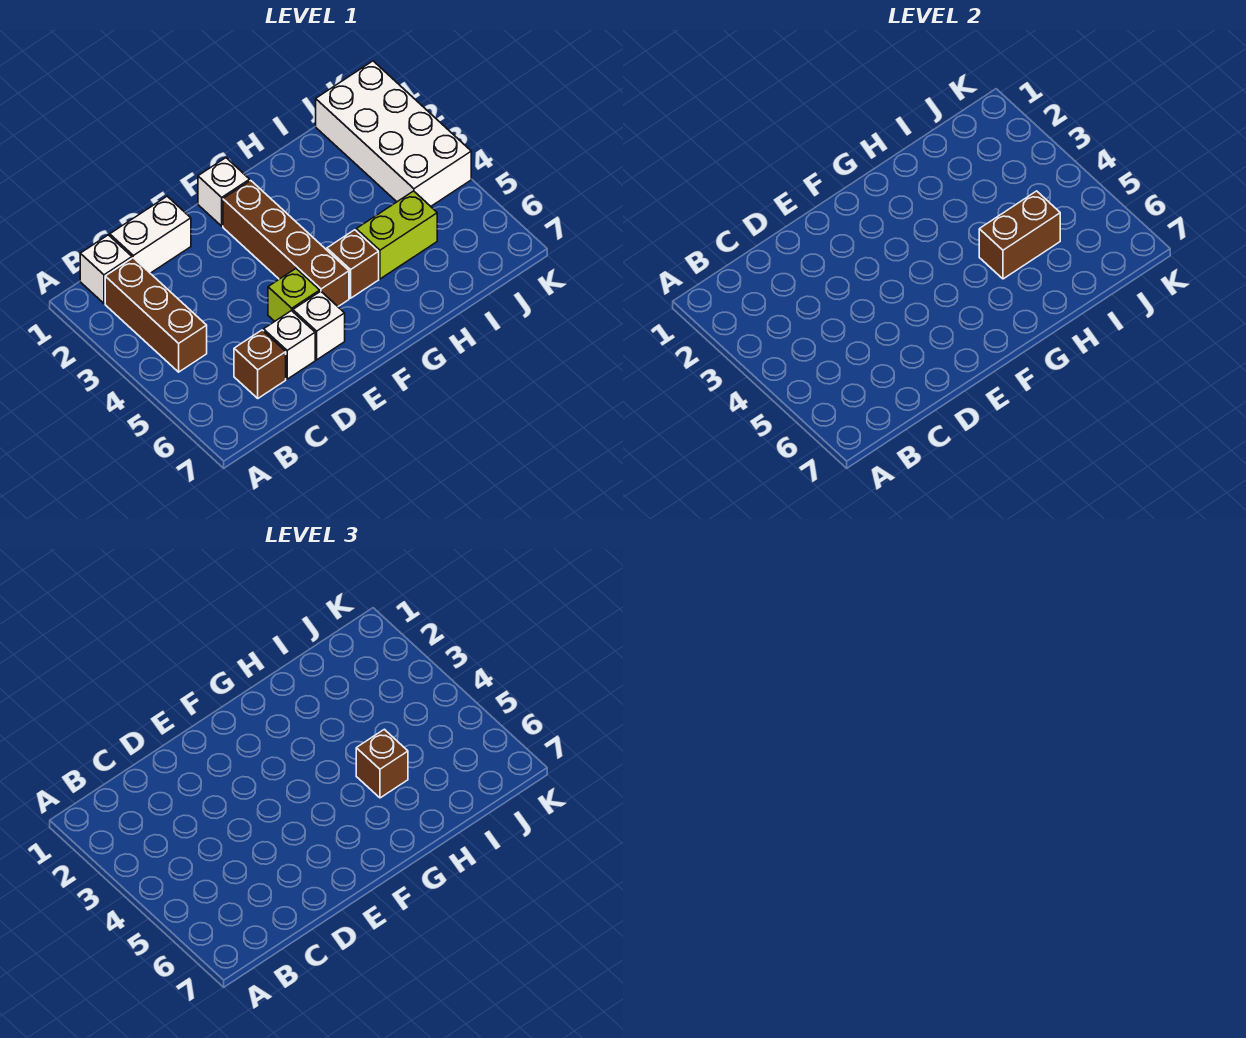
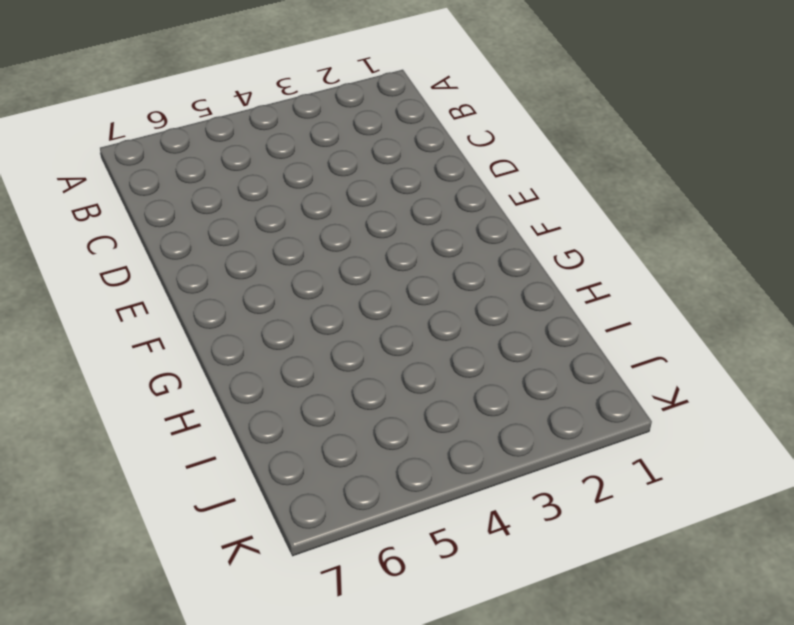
none -> white brick B1 level 1
none -> brown brick B2:B4 level 1
none -> white brick C1:D1 level 1

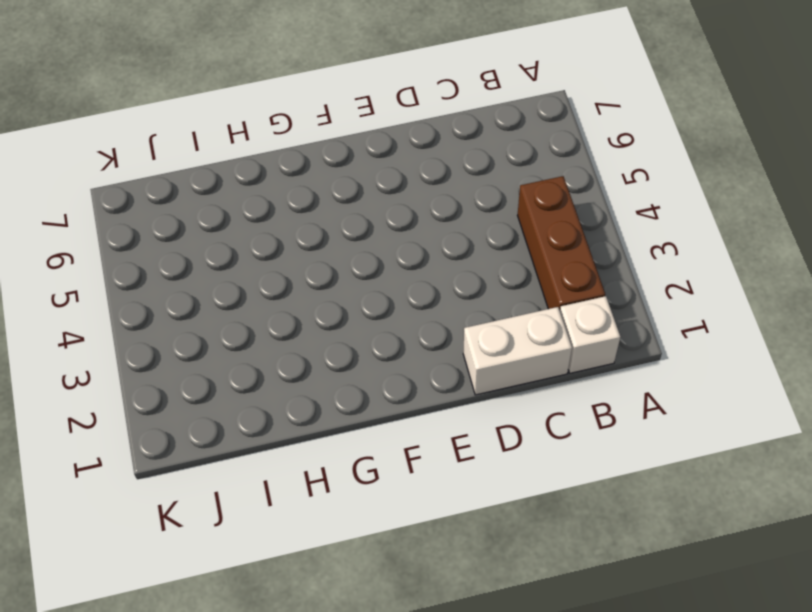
none -> brown brick C6 level 1
none -> white brick D6 level 1
none -> lime brick E5 level 1

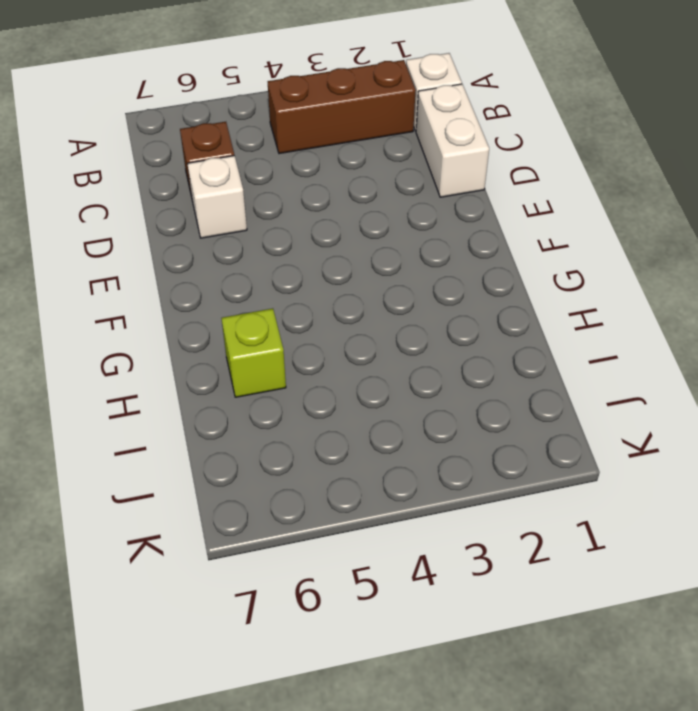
lime brick H6 level 1 -> lime brick E5 level 1
none -> white brick E6 level 1
none -> white brick F1 level 1
none -> brown brick F2:F5 level 1

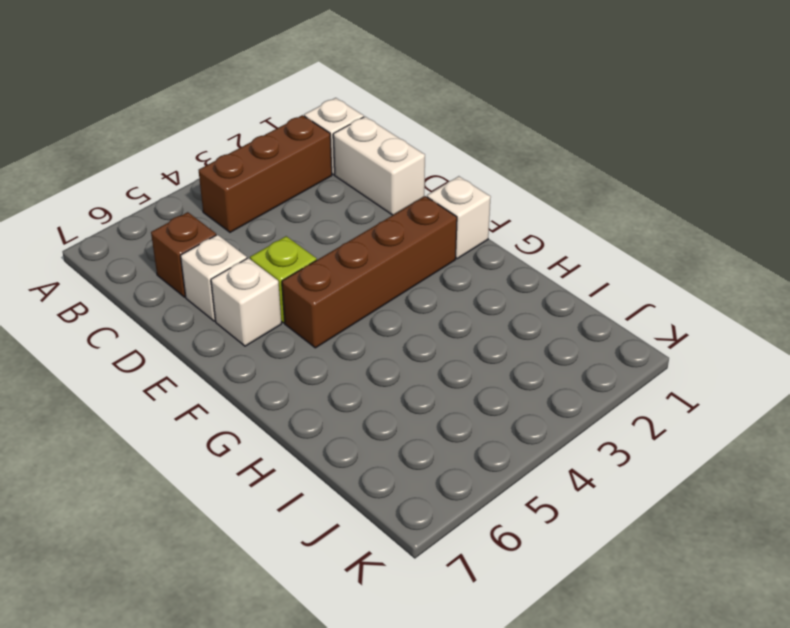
none -> brown brick G5 level 1
none -> lime brick H5:I5 level 1
none -> white brick J1:K4 level 1

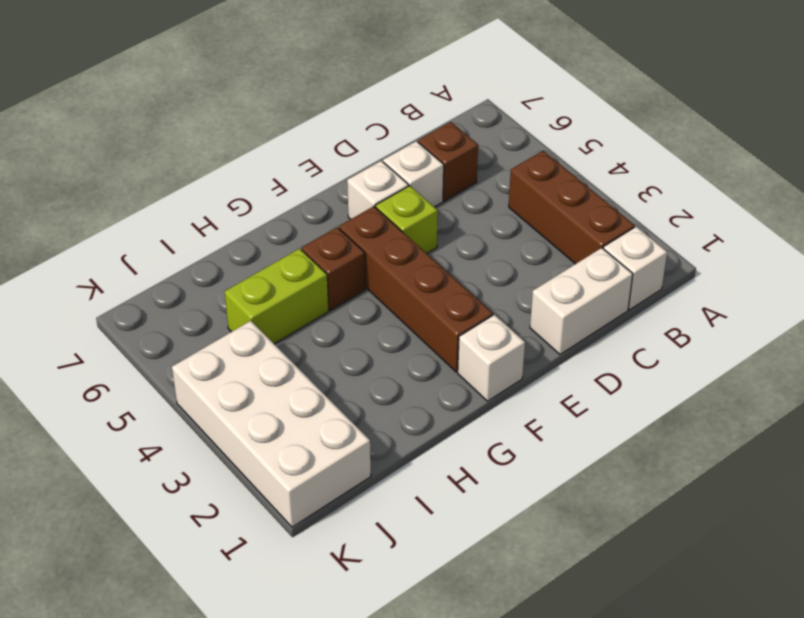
none -> brown brick H5:I5 level 2
none -> brown brick H5 level 3

